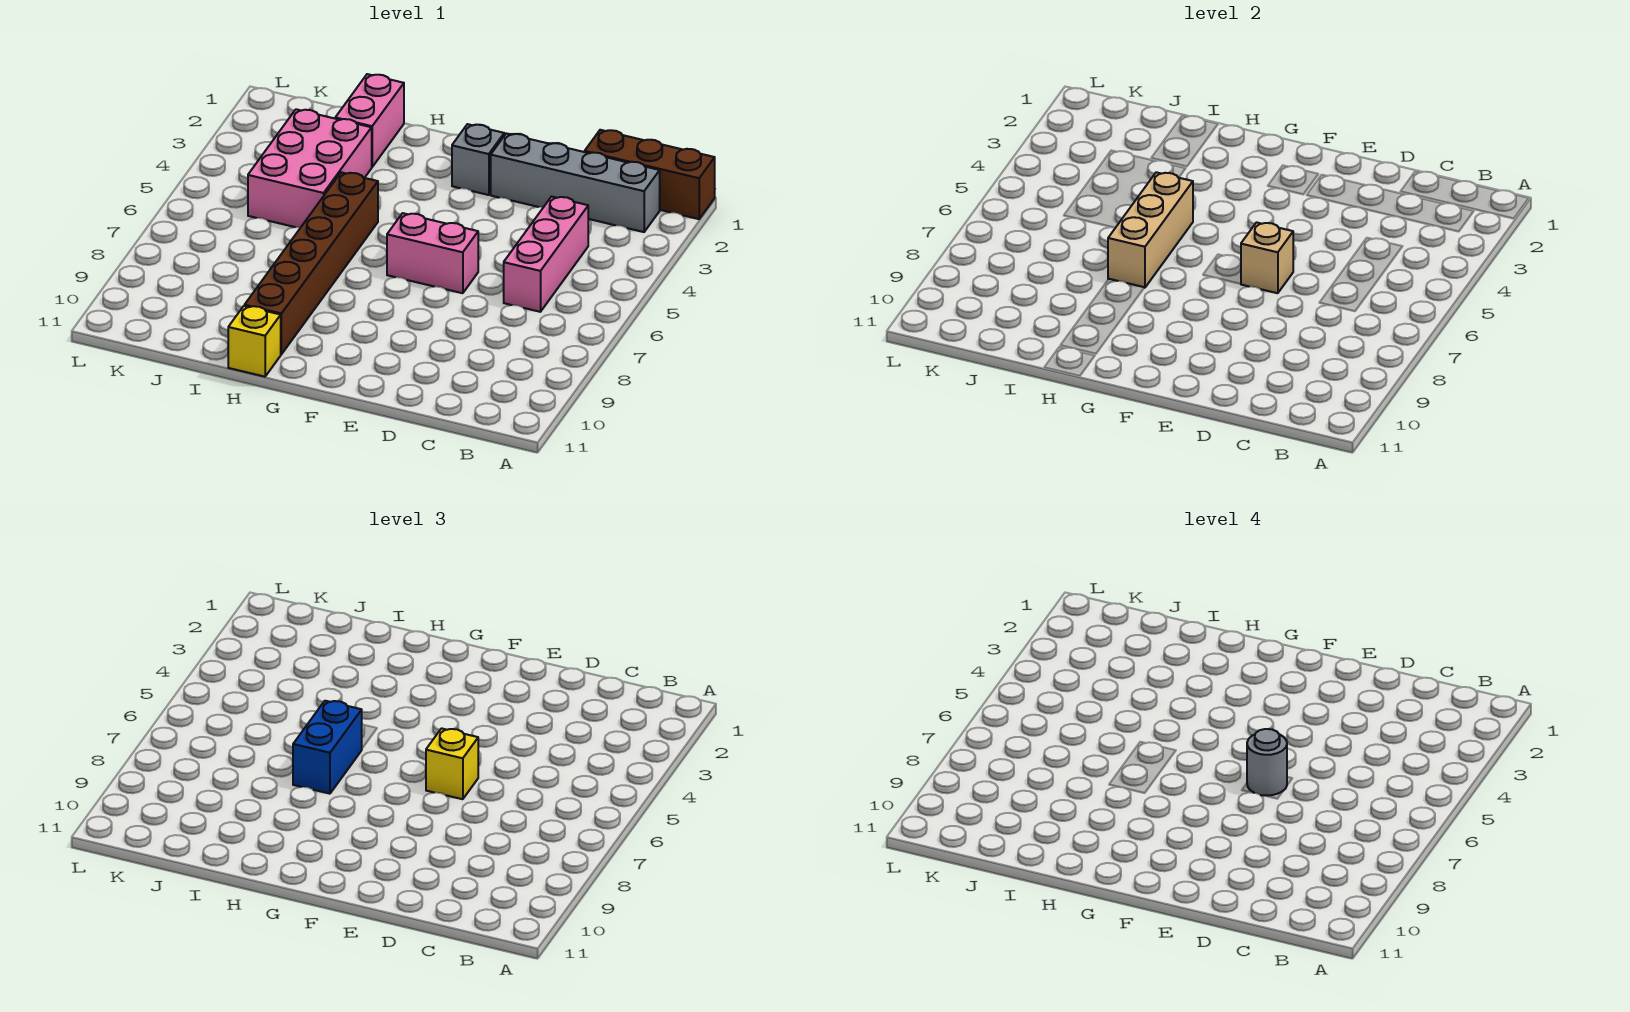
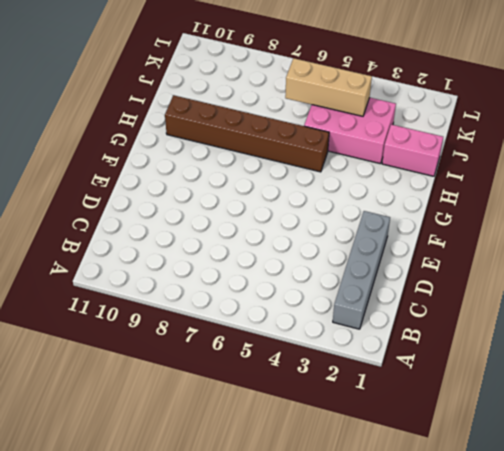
tan brick J4:J6 level 2 -> tan brick H5:H7 level 2
none -> brown brick A1:C1 level 1
none -> pink brick C4:C6 level 1
none -> pink brick E6:F6 level 1

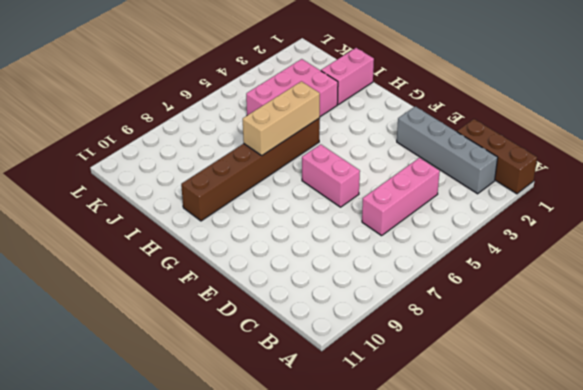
none -> grey brick F2 level 1
none -> yellow brick H11 level 1
none -> tan brick E6 level 2

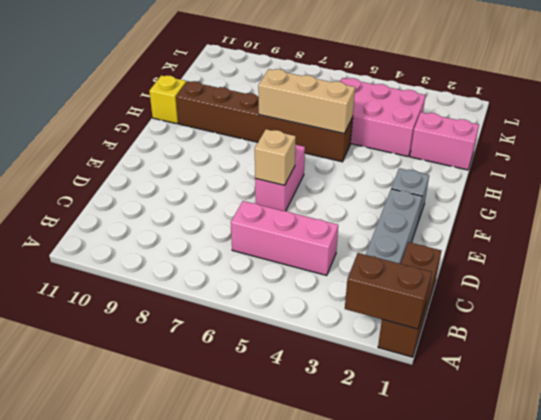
brown brick A1:A2 level 2 -> none
none -> yellow brick E6 level 3
none -> blue brick H6:H7 level 3
none -> grey round brick E6 level 4

